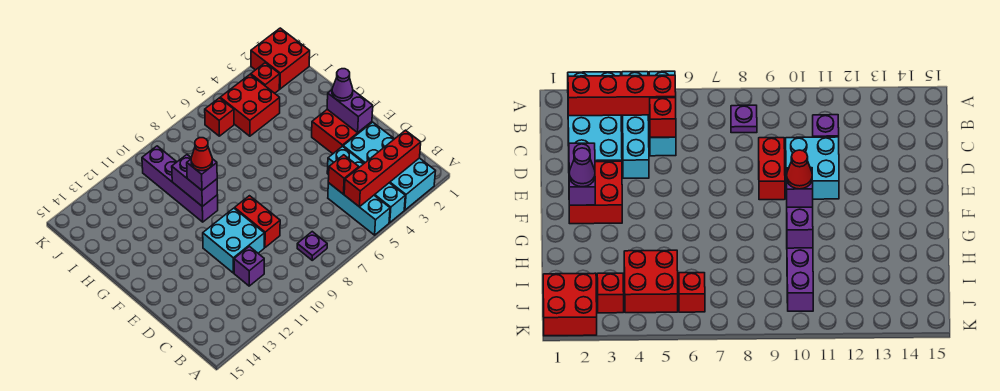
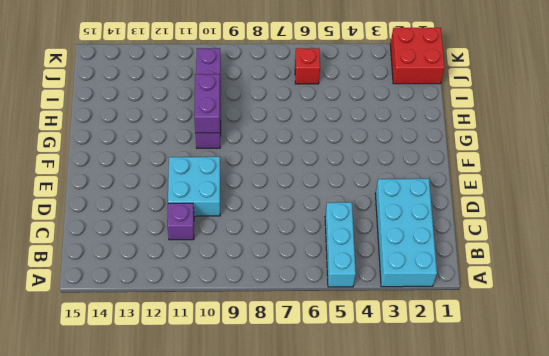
none -> cyan brick A4:D4 level 1
none -> purple plate B8 level 1
none -> red brick D9:E9 level 1

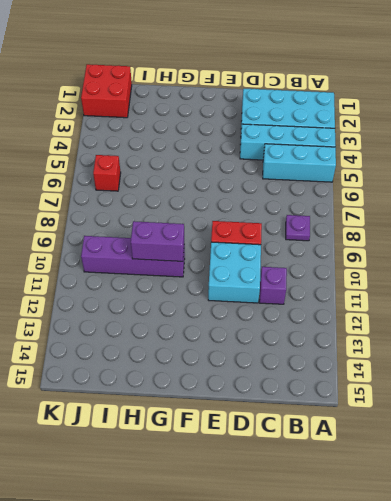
none -> red brick E2:F3 level 1
none -> red brick I4:J5 level 1
none -> red brick J3 level 1

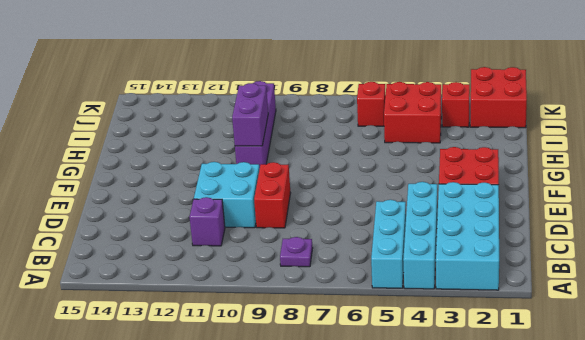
none -> red brick B2:B5 level 2
none -> red brick C5 level 2
none -> purple brick E2:F2 level 2

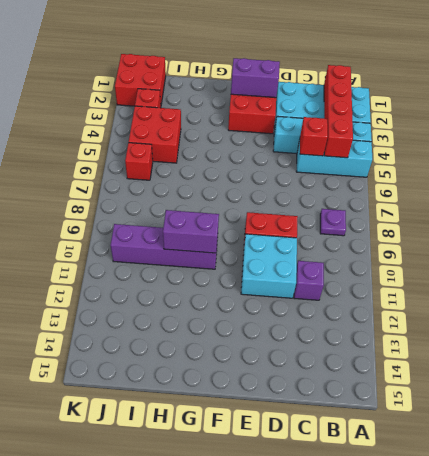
none -> purple cone F2 level 3
none -> purple brick G10 level 3
none -> red cone G10 level 4

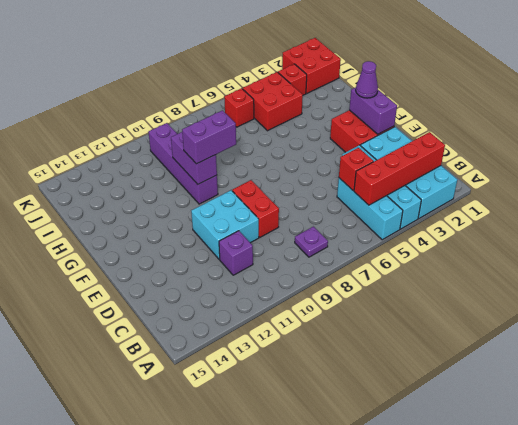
purple brick G9:G10 level 3 -> purple brick G10 level 3
none -> red cone G10 level 4

